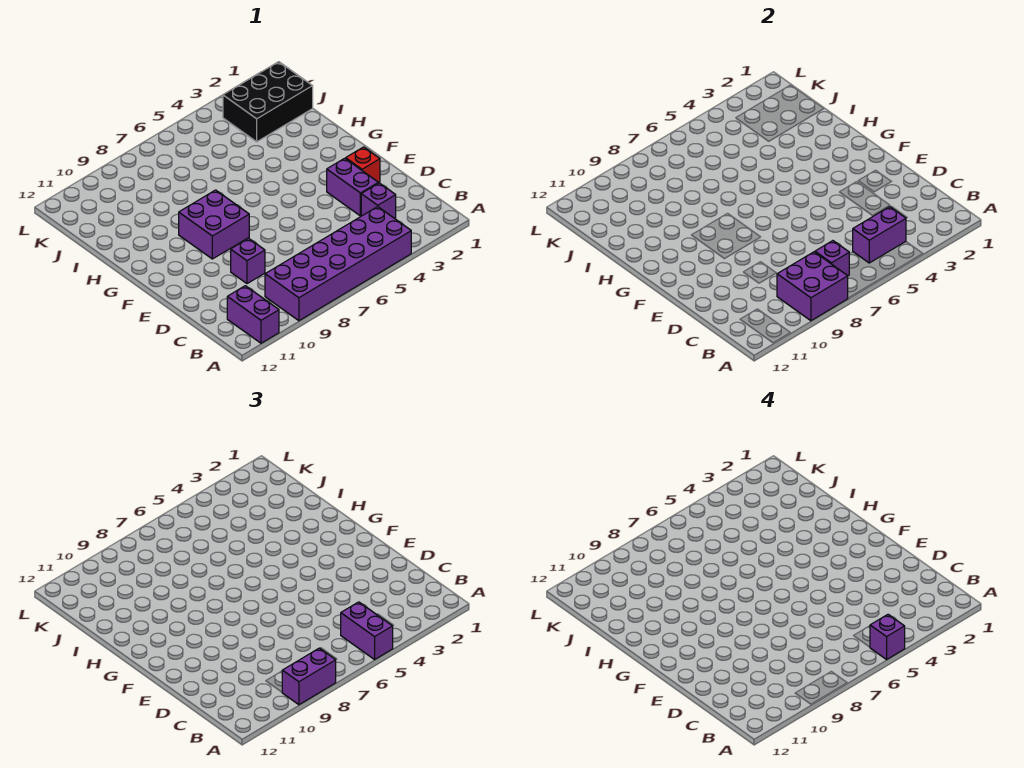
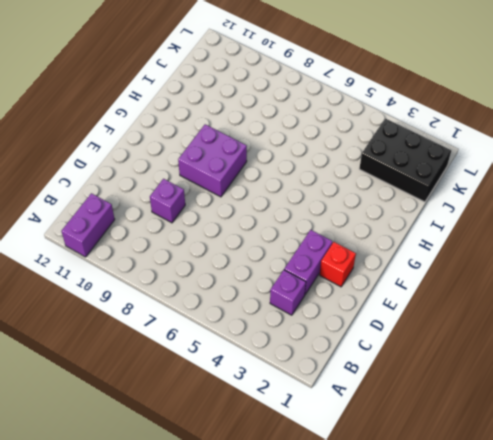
none -> purple brick A4:B9 level 1
none -> purple brick A8:B9 level 2
none -> purple brick B4:B5 level 2

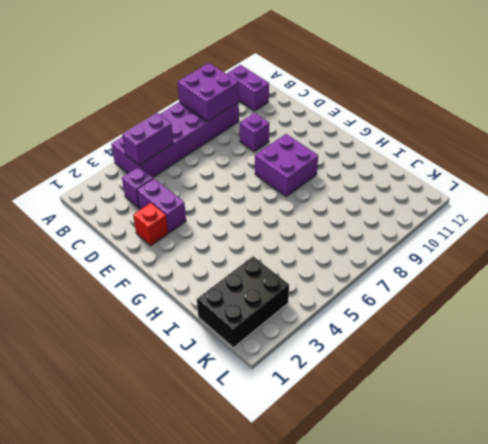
none -> purple brick B7 level 2
none -> purple brick A5:B5 level 3
none -> purple brick A8:A9 level 3

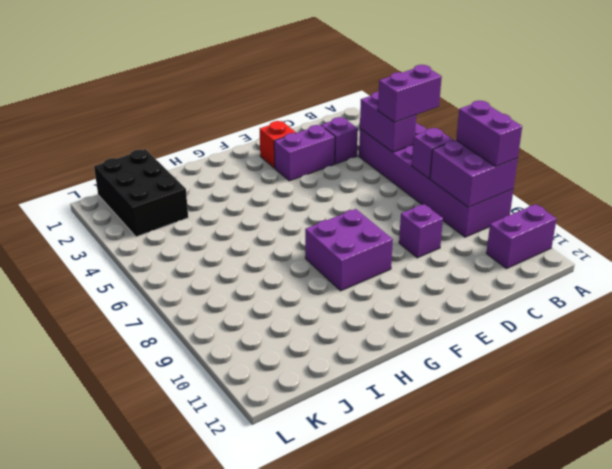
none -> purple brick A5 level 4

